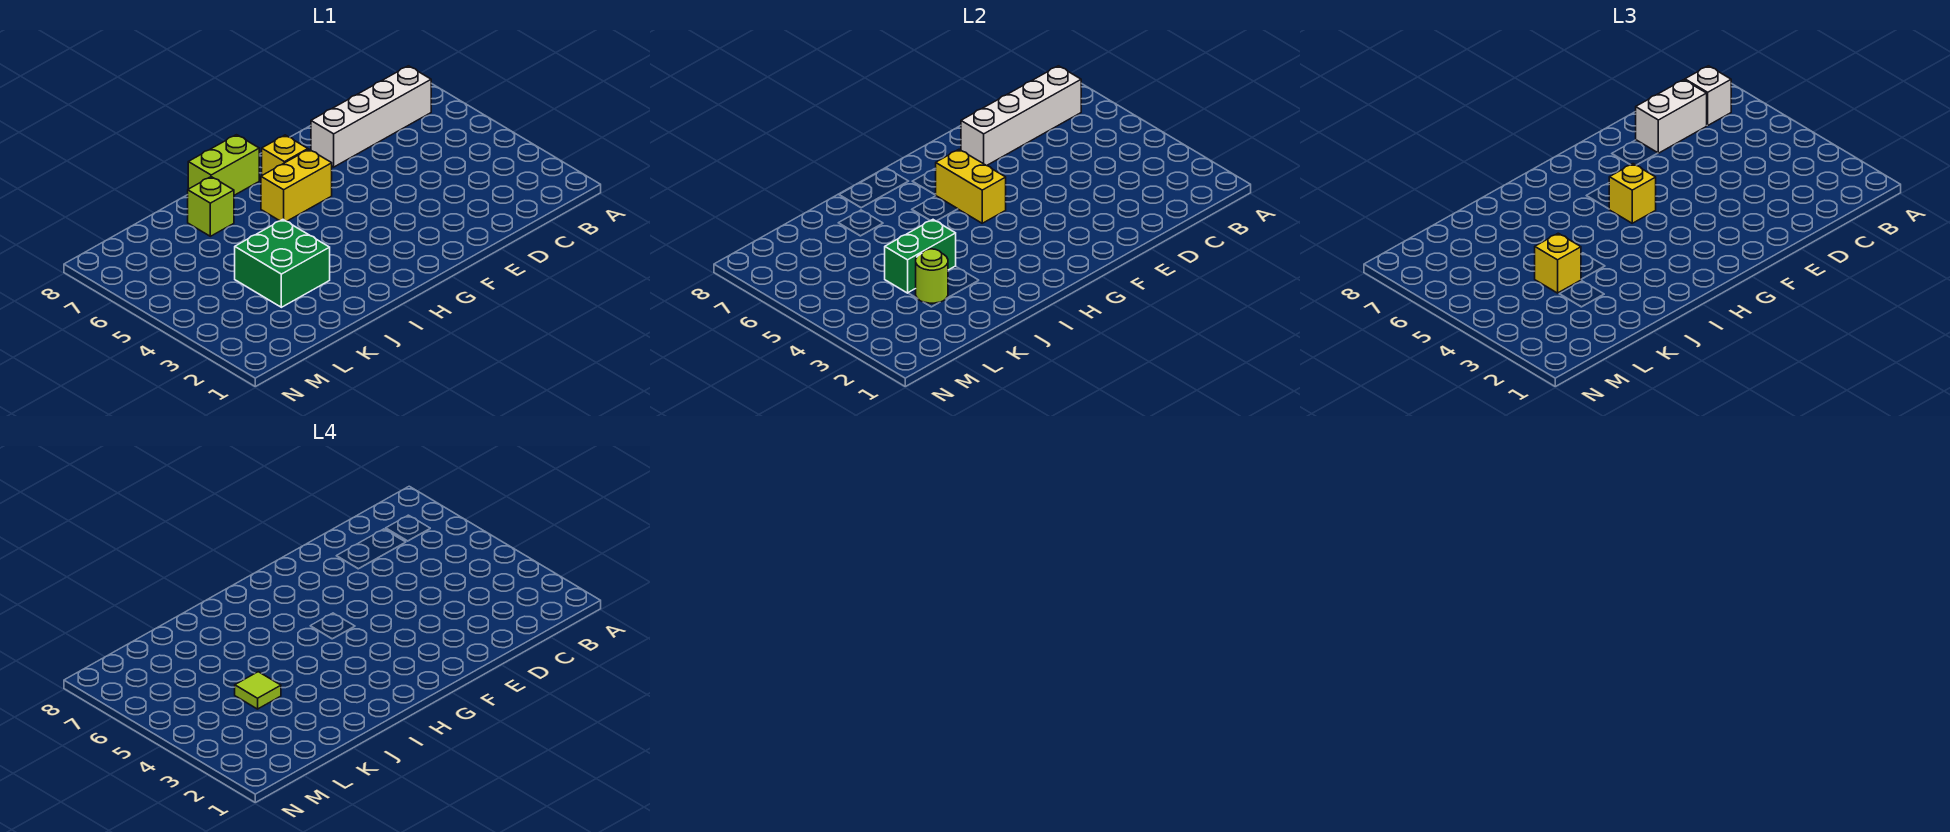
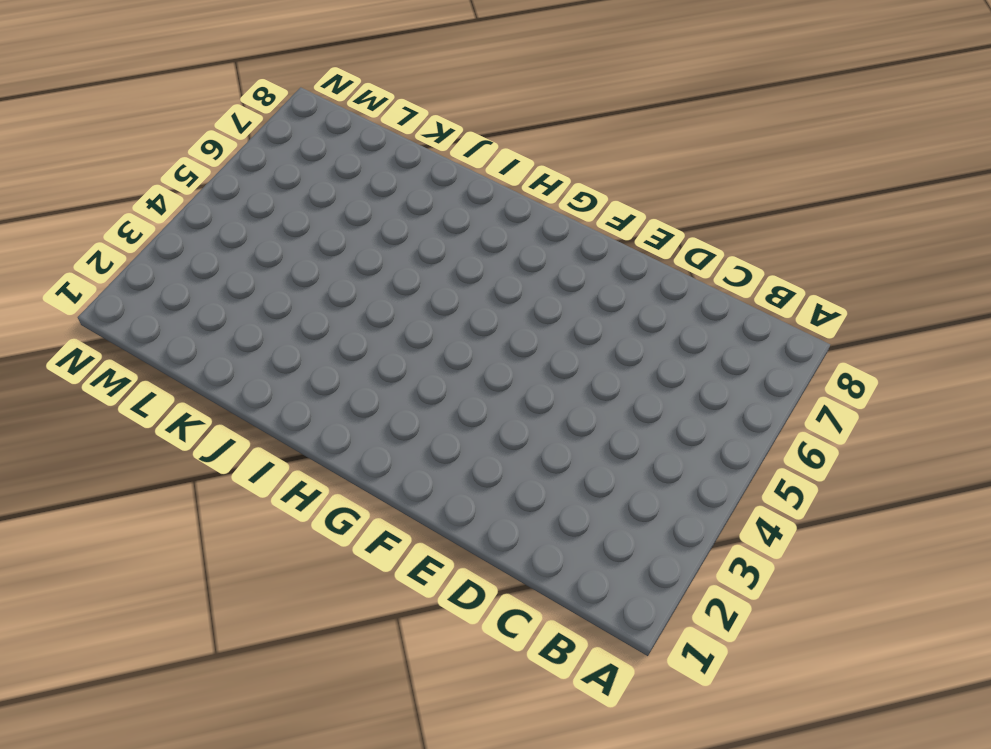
none -> white brick B7:E7 level 1
none -> yellow brick G6:H6 level 1
none -> yellow brick G7 level 1

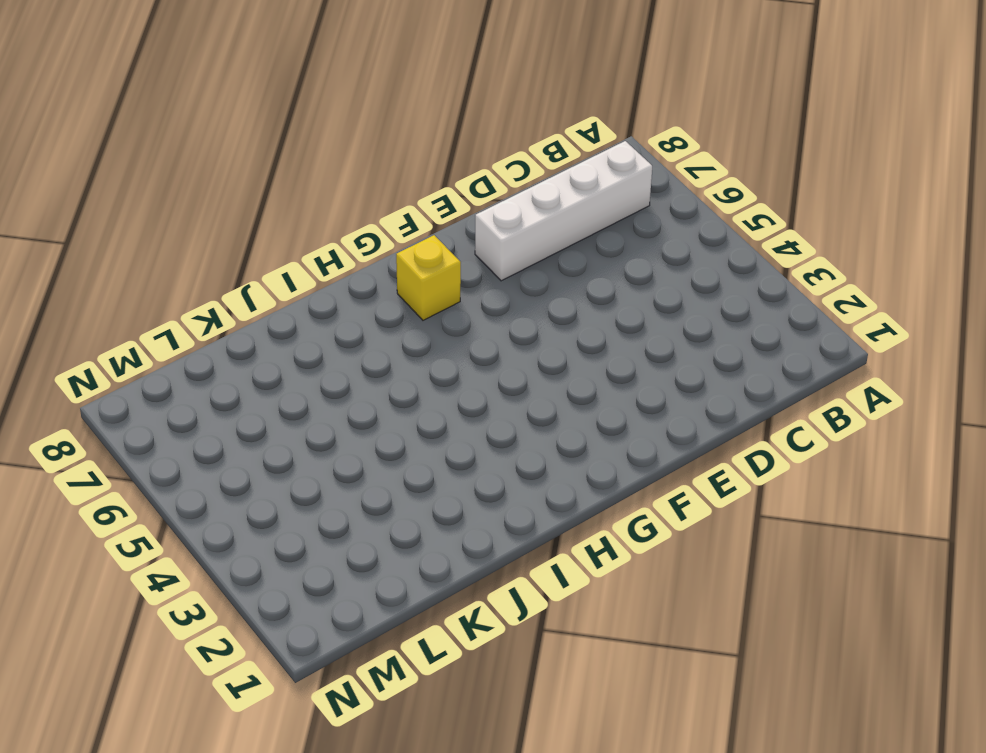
none -> yellow brick G6:H6 level 1
none -> lime brick H8:I8 level 1
none -> green brick J3:K4 level 1

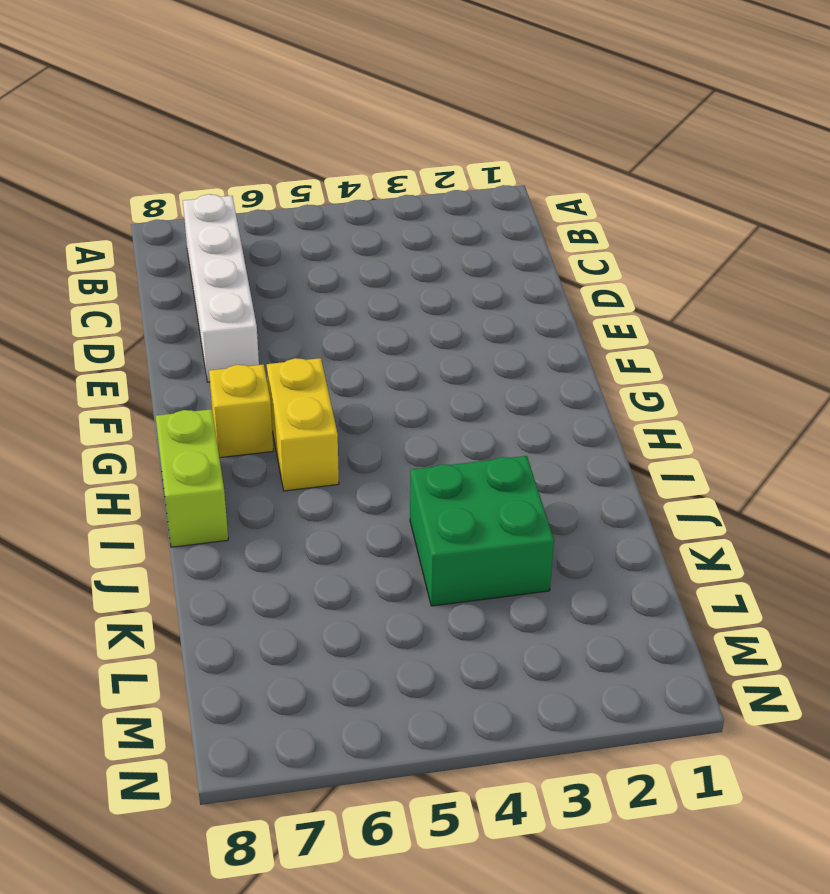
none -> lime brick J7 level 1
none -> white brick B7:E7 level 2
none -> yellow brick G5:G6 level 2

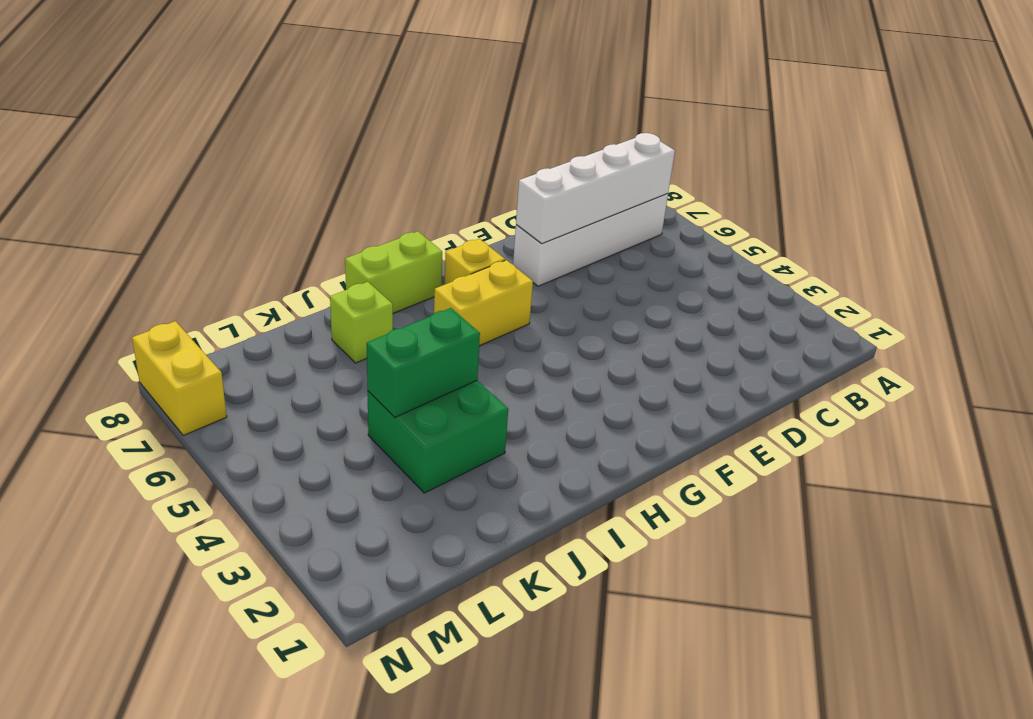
yellow brick N7:N8 level 1 -> yellow brick G5:G6 level 2
none -> lime round brick K3 level 2
none -> white brick B7 level 3
none -> white brick C7:D7 level 3

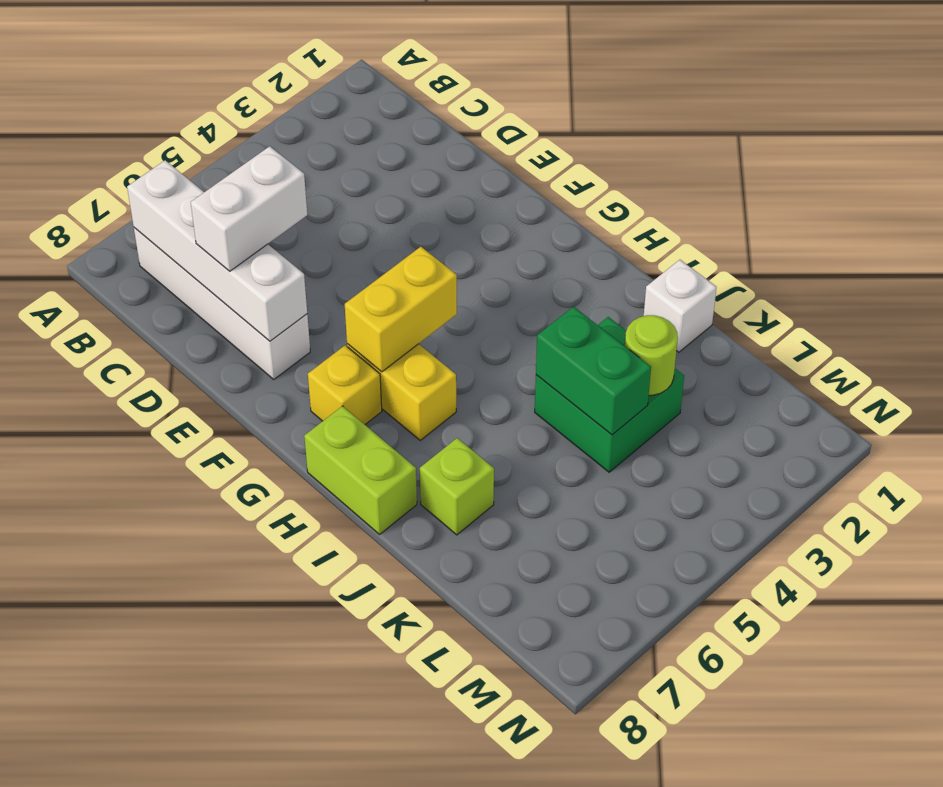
white brick D6:D7 level 3 -> white brick C7:D7 level 3
white brick J1 level 1 -> white brick B7 level 3
none -> yellow brick G5 level 3
none -> yellow brick K4 level 3
none -> lime tile K4 level 4

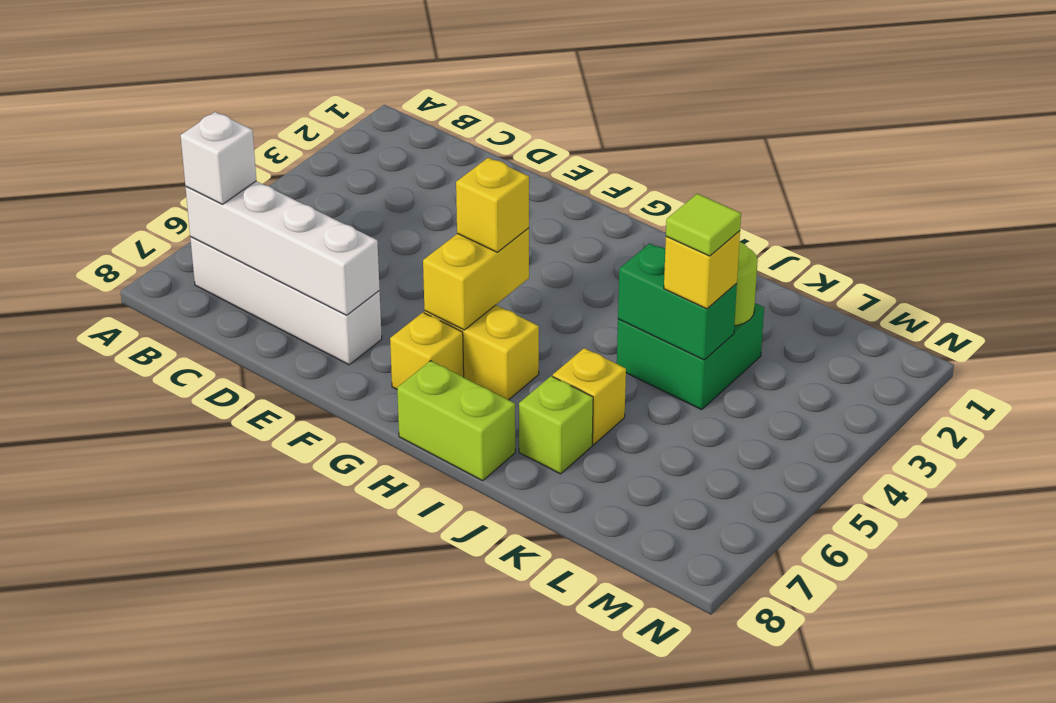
yellow brick J6 level 1 -> none
none -> white brick C7:D7 level 3

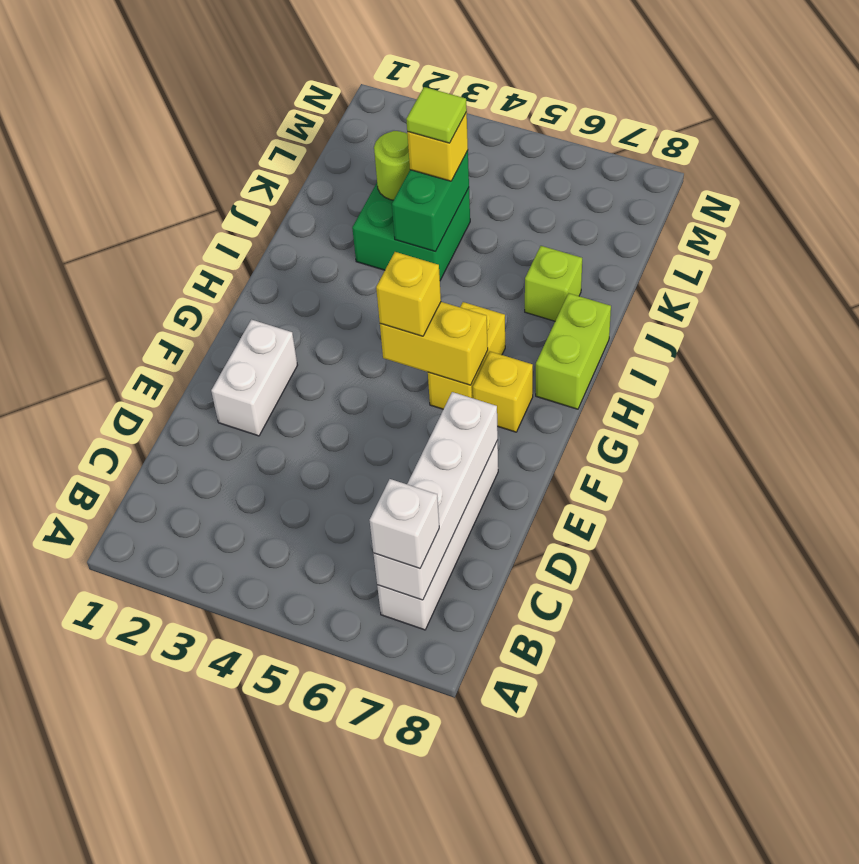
white brick E2:F2 level 1 -> white brick C7:D7 level 3

